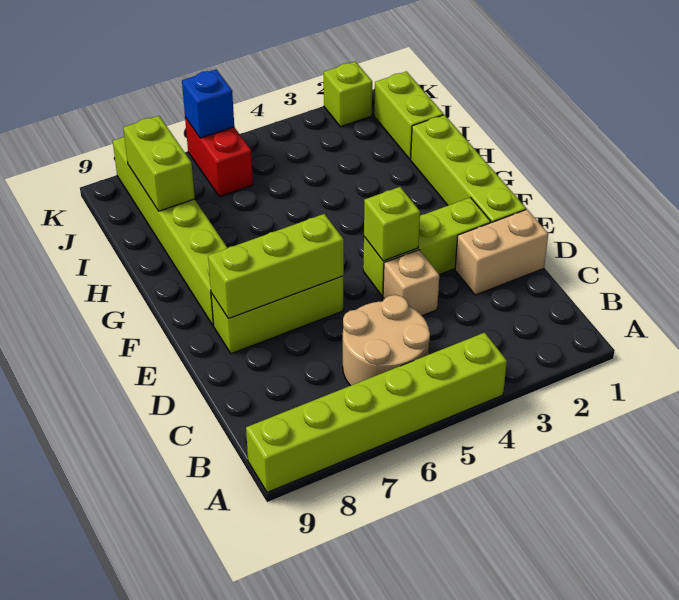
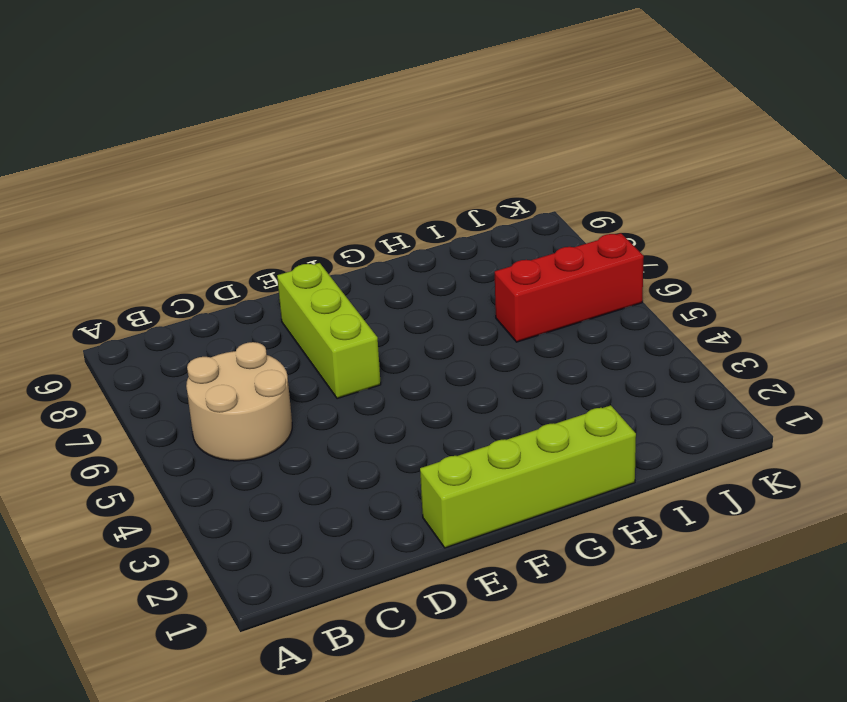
red brick I6:K6 level 1 -> red brick J6:K6 level 1
none -> lime brick A4:A9 level 1
none -> tan brick D1:D2 level 1
none -> tan brick D4 level 1

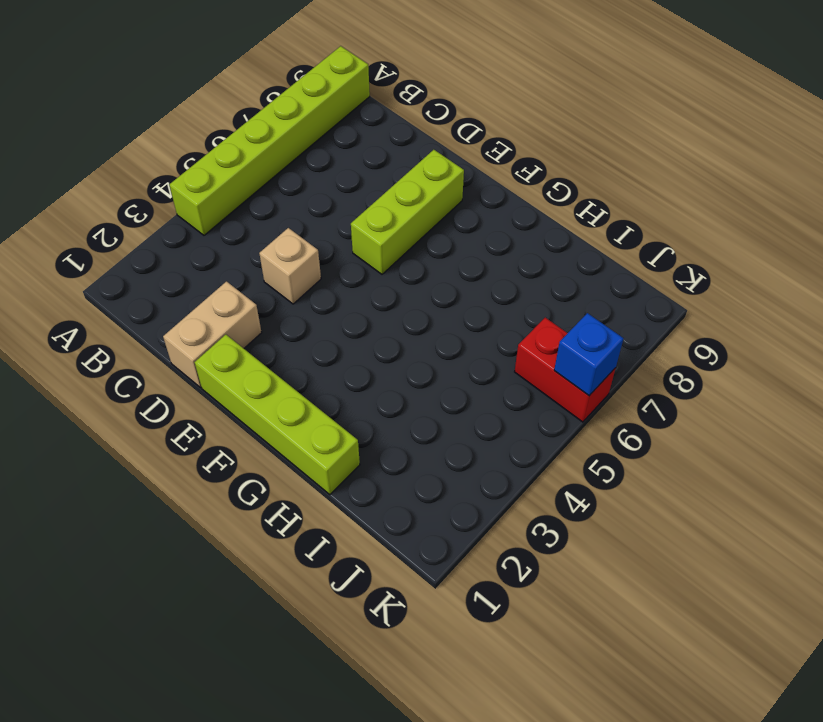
none -> tan round brick B5:C6 level 1
none -> lime brick E2:E4 level 1
none -> lime brick F8:K8 level 1

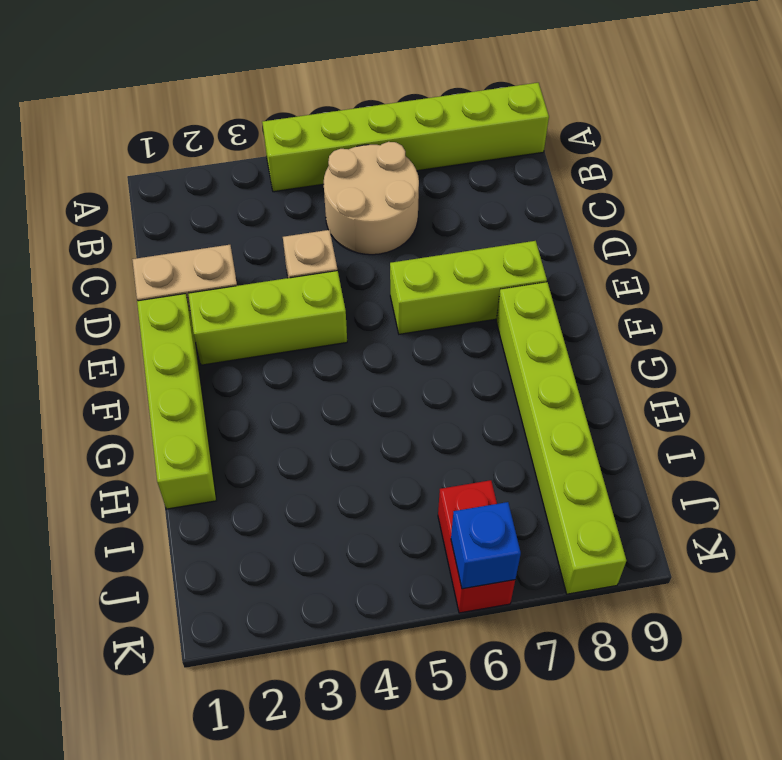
none -> lime brick I1:J1 level 1
none -> lime brick K2 level 1
none -> lime brick E4 level 2

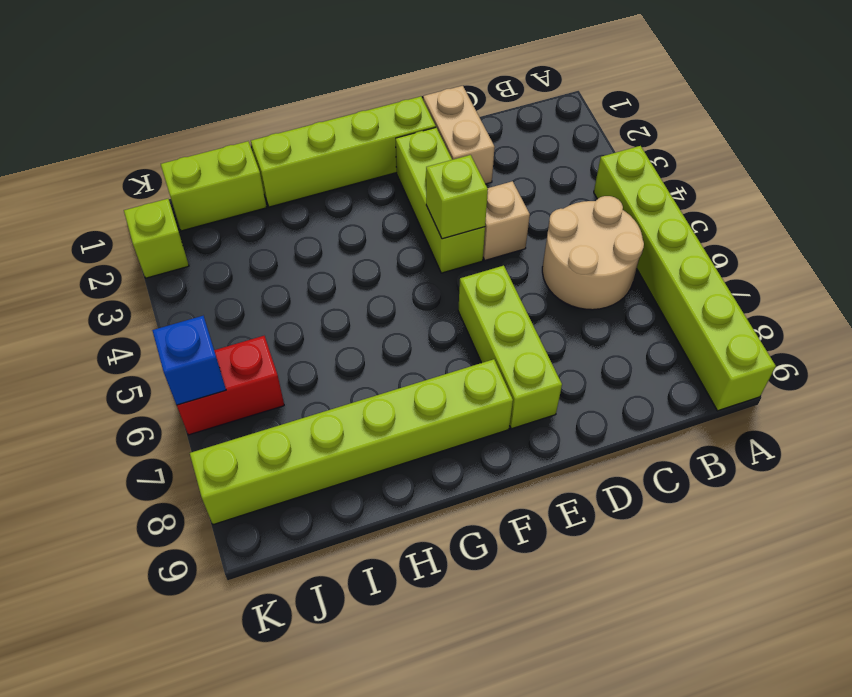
none -> lime brick E6:E8 level 2
none -> lime brick I8:J8 level 2

